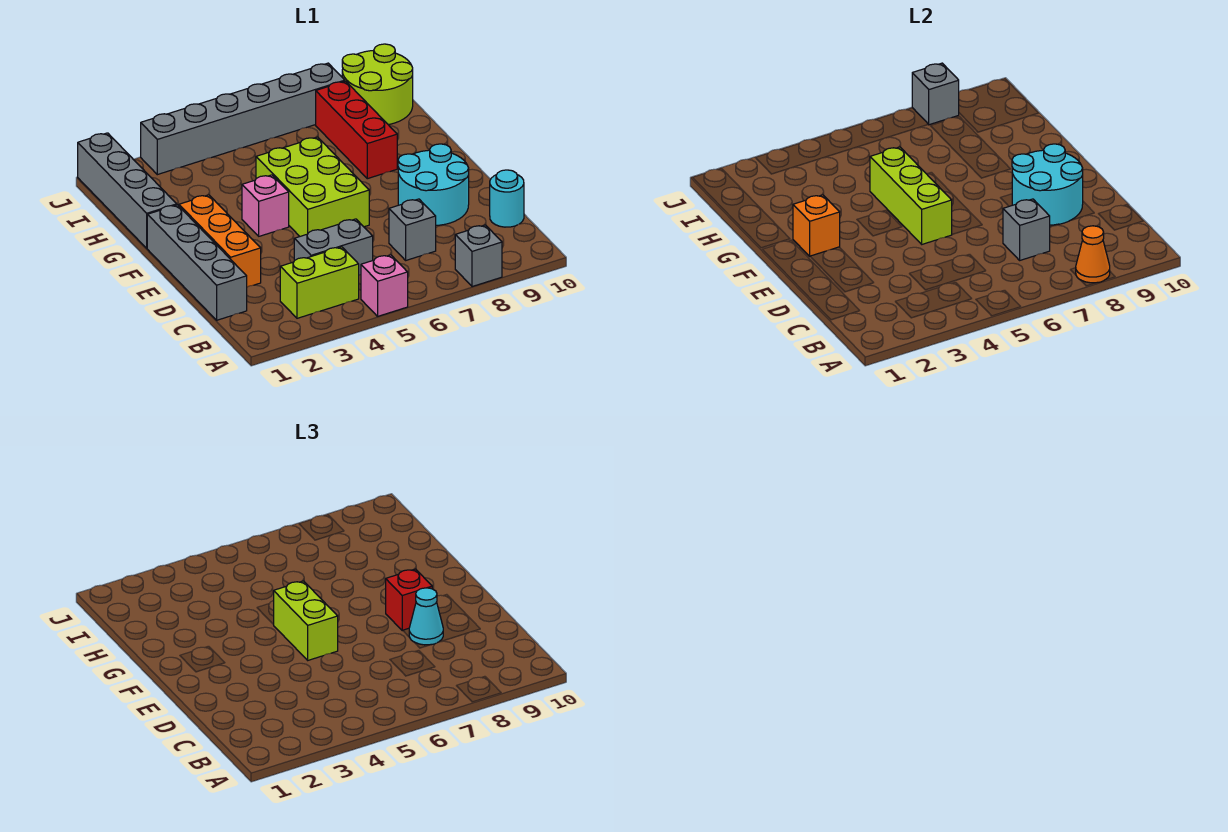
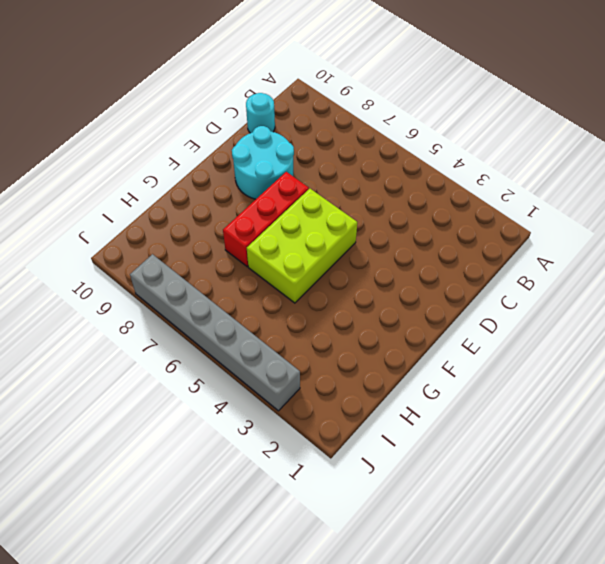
red brick E7:G7 level 1 -> red brick G8:I8 level 1
none -> pink brick A5 level 1
none -> grey brick A8 level 1
none -> lime brick B3:B4 level 1

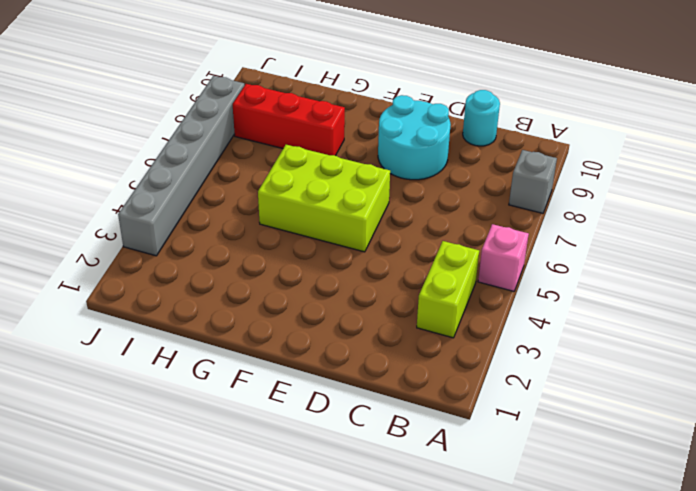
none -> grey brick C1:F1 level 1
none -> grey brick C4:C5 level 1
none -> grey brick C7 level 1

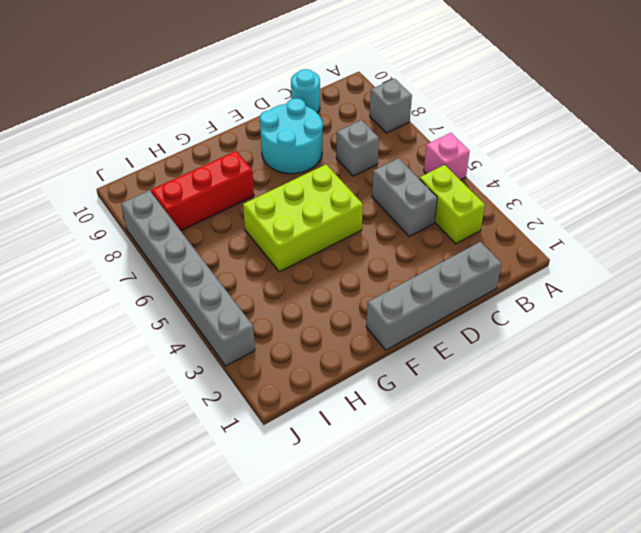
none -> orange brick D2:F2 level 1
none -> pink brick F4 level 1
none -> grey brick G1:J1 level 1

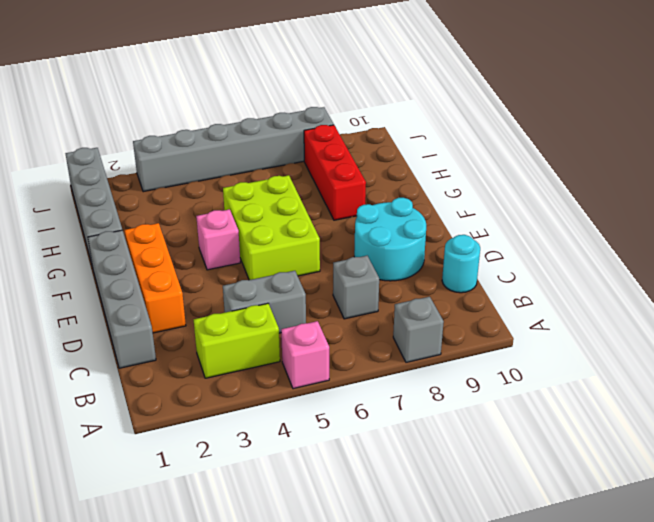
none -> lime round brick I9:J10 level 1
none -> orange cone A8 level 2
none -> grey brick C7 level 2

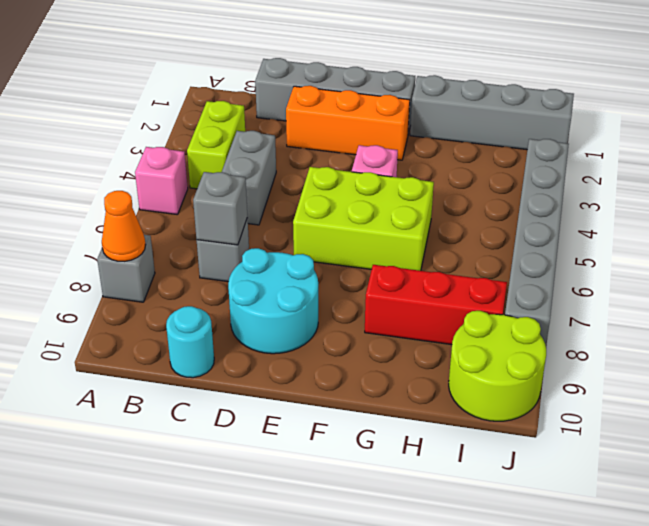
none -> cyan round brick D8:E9 level 2
none -> lime brick E5:G5 level 2
none -> orange brick F2 level 2

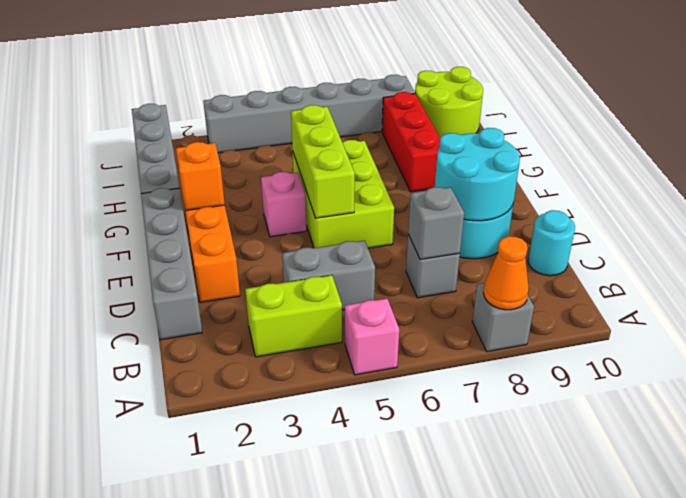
none -> grey brick J8 level 2
none -> cyan cone D8 level 3
none -> lime brick E5:F5 level 3

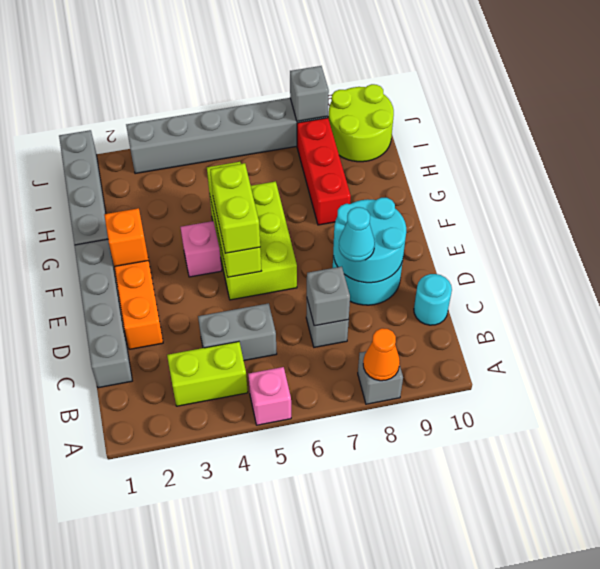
none -> red brick E8 level 3

